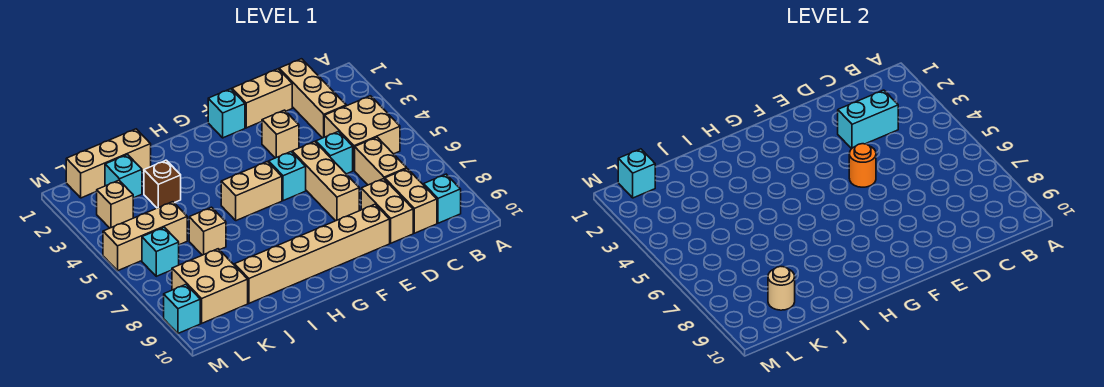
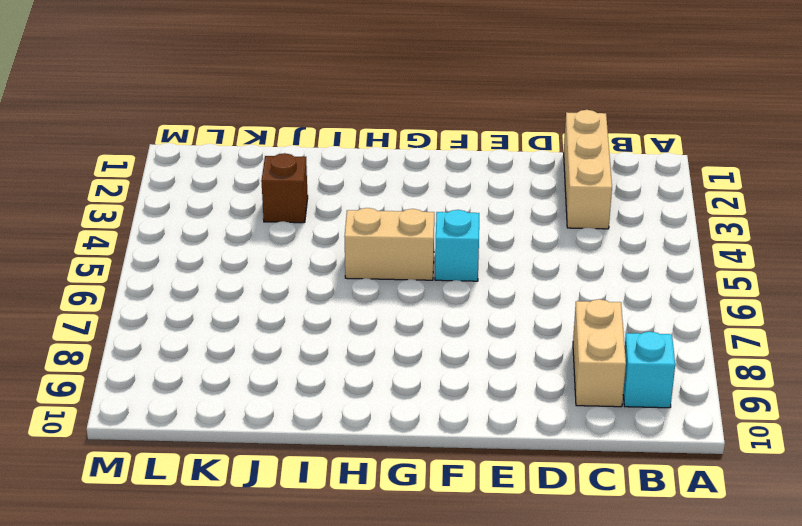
none -> tan brick B4:C5 level 1
none -> tan brick C6:C7 level 1
none -> tan brick D1:E1 level 1

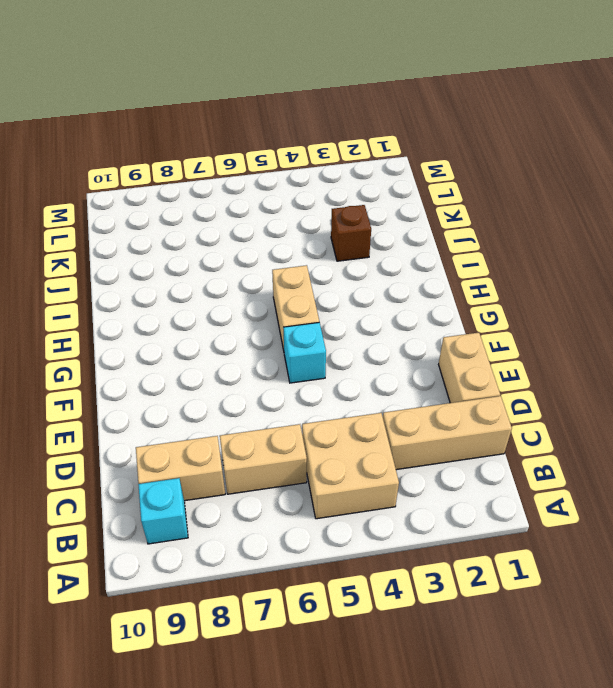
none -> cyan brick D5 level 1
none -> tan brick D8:D9 level 1
none -> tan brick E3 level 1

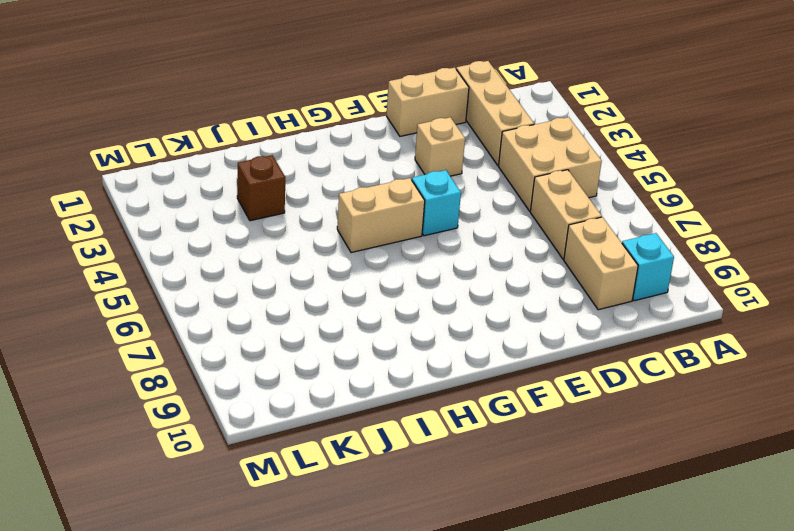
none -> cyan brick D5 level 1
none -> tan brick D8:D9 level 1
none -> tan brick E5:E7 level 1

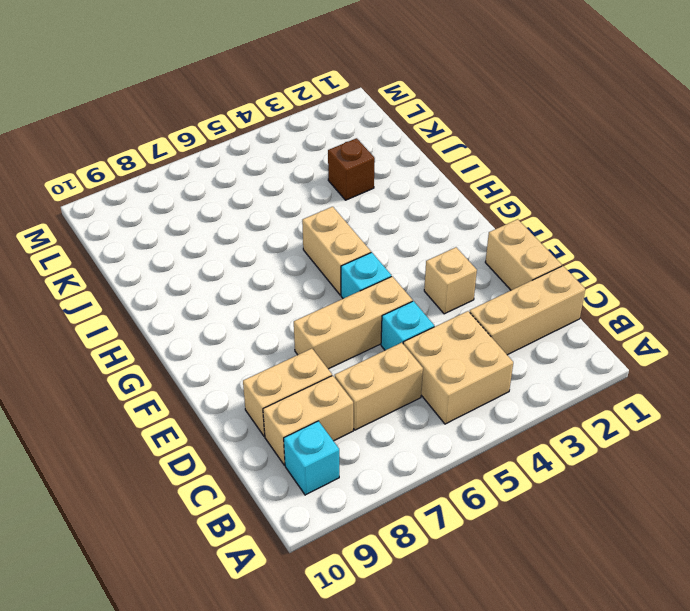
none -> tan brick E9:J9 level 1
none -> cyan brick F1 level 1
none -> tan brick J1:L1 level 1

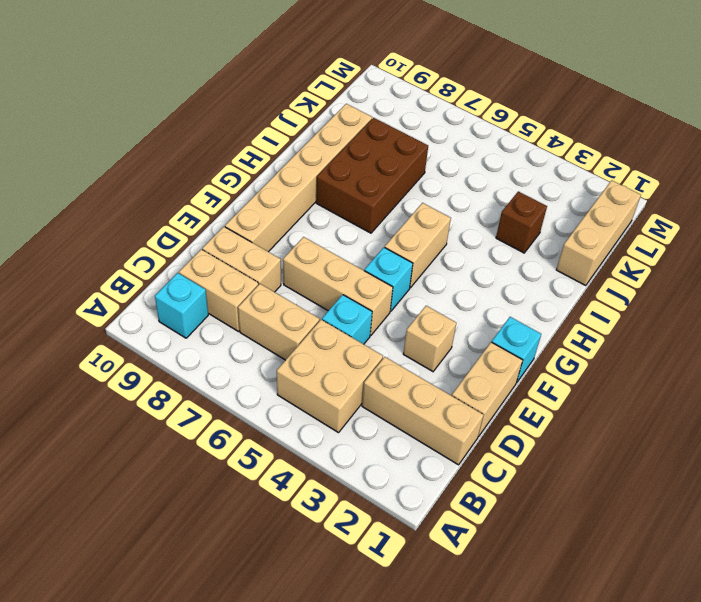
brown brick H7:J8 level 1 -> none
none -> tan brick J6 level 1
none -> cyan brick K2 level 1
none -> tan brick K5:M5 level 1

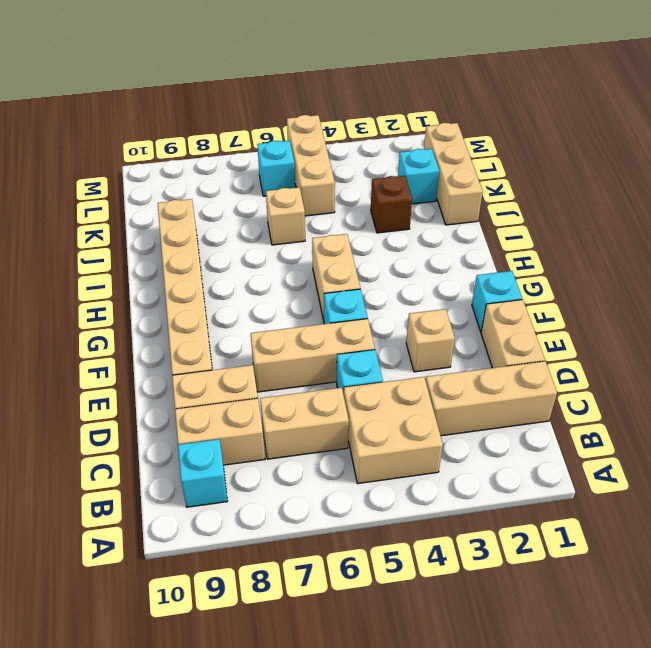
none -> tan brick K8:L9 level 1
none -> tan brick L3 level 1
none -> cyan brick M9 level 1

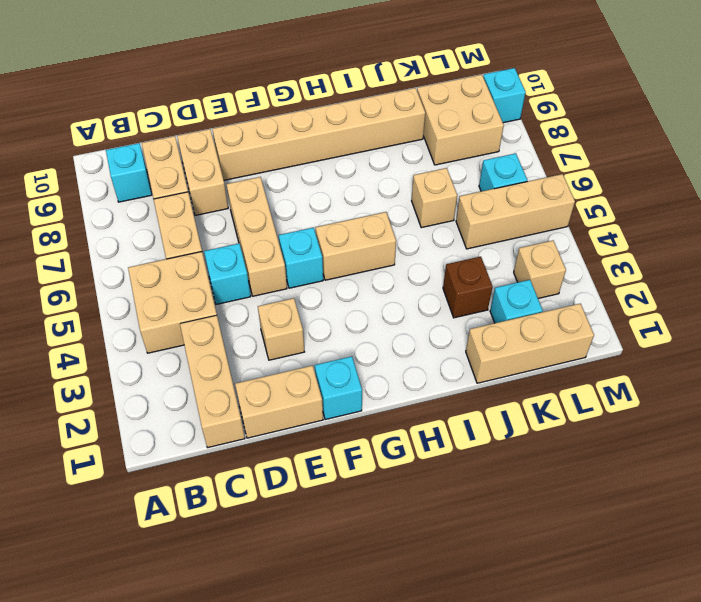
none -> cyan brick C3:D3 level 2
none -> orange round brick E5 level 2
none -> tan round brick K9 level 2

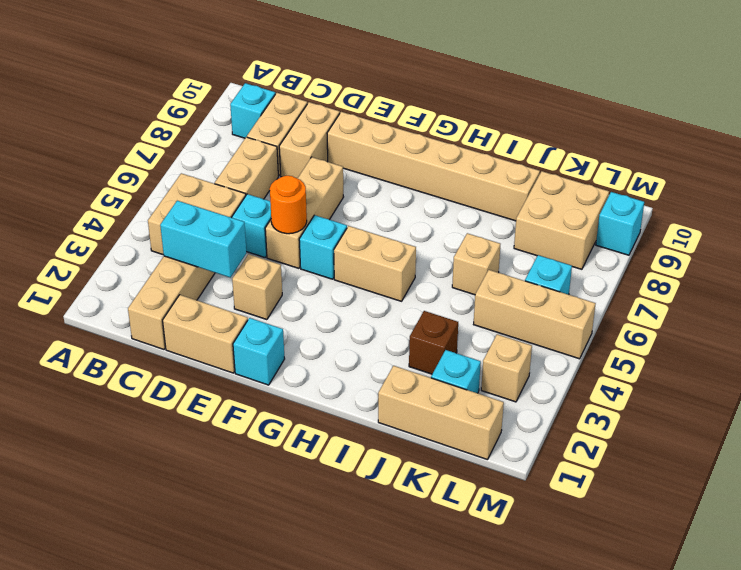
none -> tan round brick K9 level 2
none -> cyan brick L1 level 2

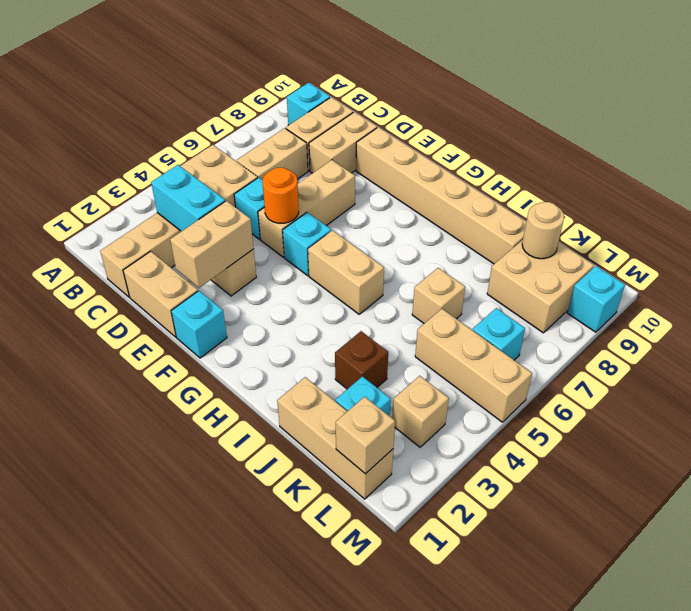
tan brick E2:E3 level 2 -> none
tan brick L1 level 2 -> cyan brick L1 level 2

